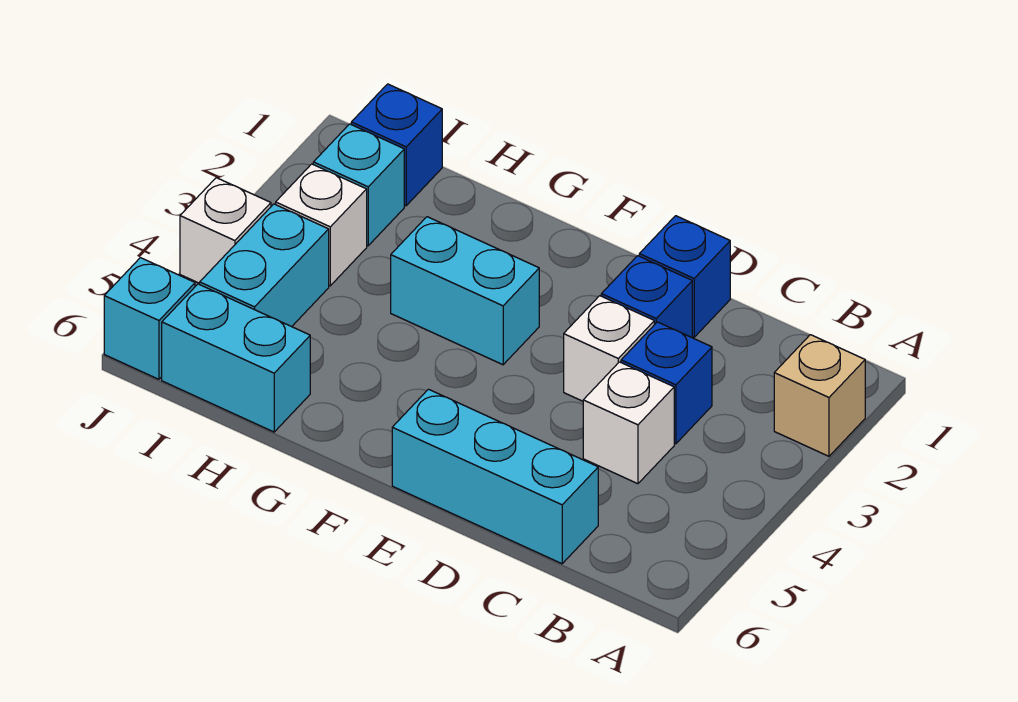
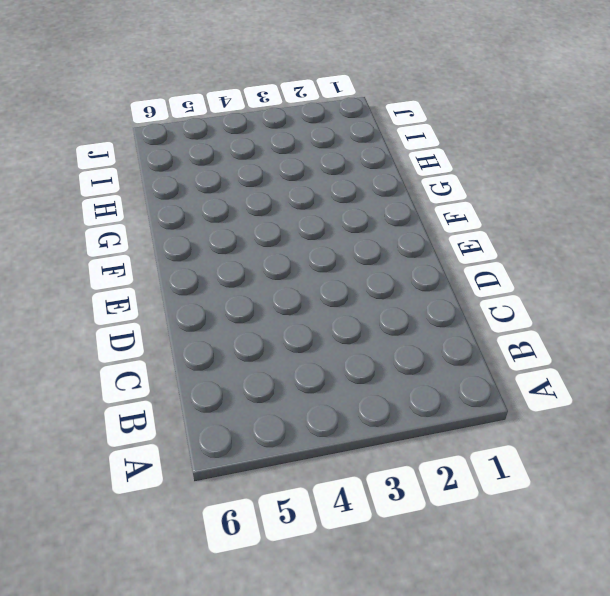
none -> tan brick A2 level 1
none -> blue brick C3 level 1
none -> white brick C4 level 1

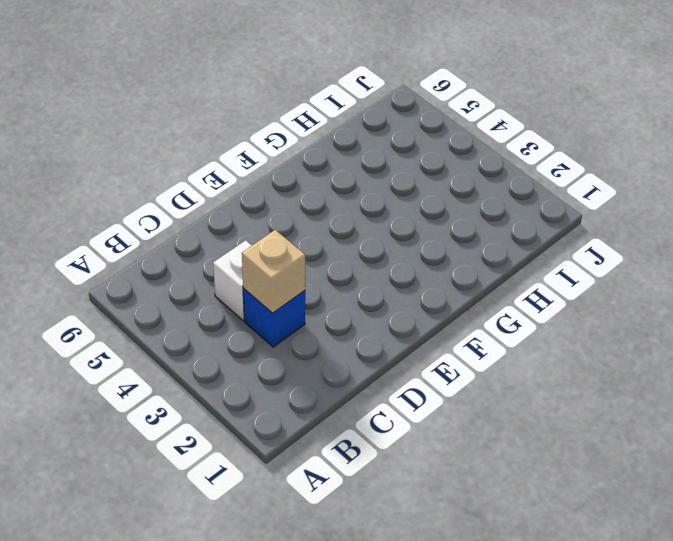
tan brick C3 level 2 -> tan brick A2 level 1
none -> cyan brick C6:E6 level 1
none -> blue brick D1 level 1
none -> blue brick D2 level 1

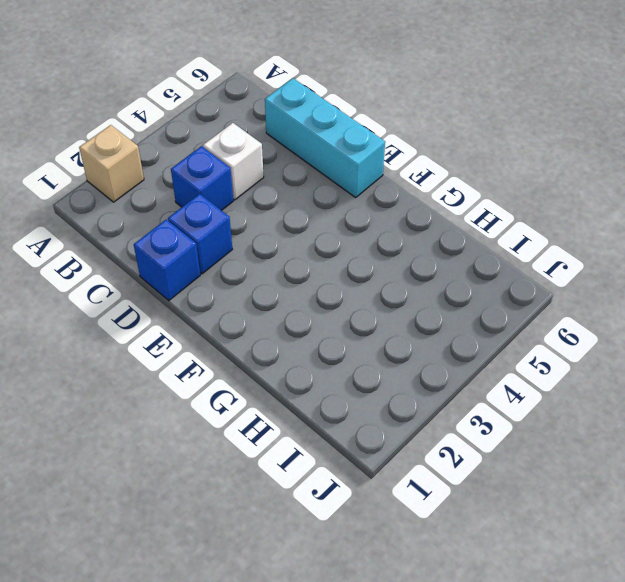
none -> white brick D3 level 1
none -> cyan brick F3:G3 level 1
none -> cyan brick H6:I6 level 1

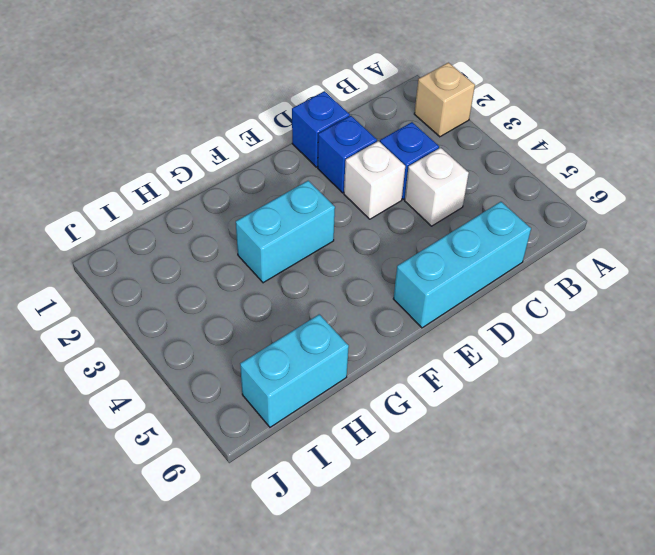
none -> blue brick I1 level 1
none -> cyan brick I2 level 1
none -> white brick I3 level 1

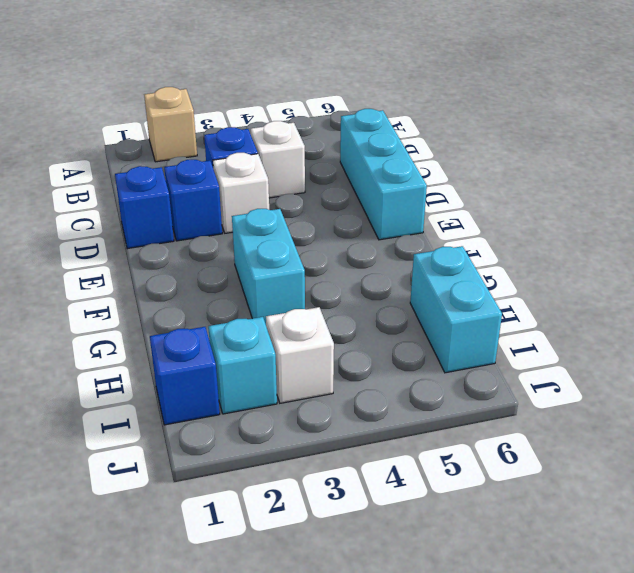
none -> cyan brick I4:I5 level 1
none -> white brick J4 level 1
none -> cyan brick J6 level 1

